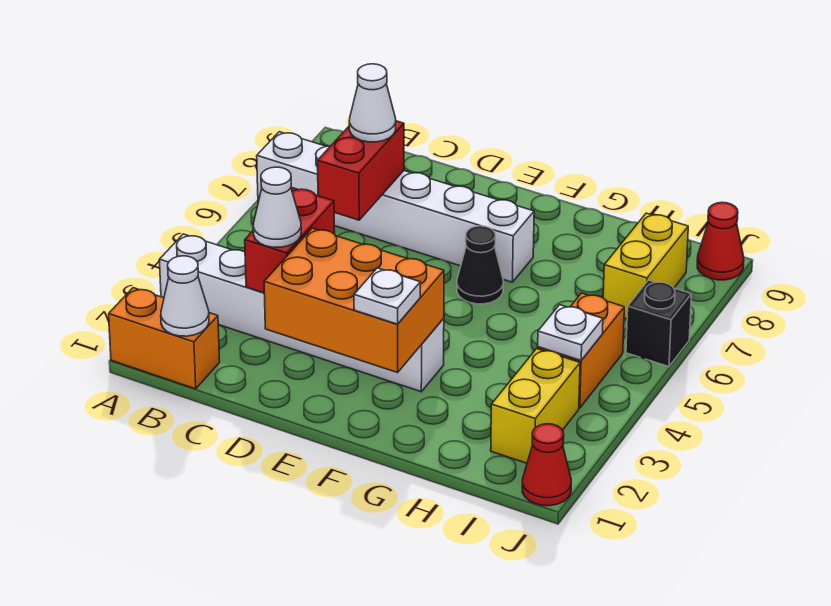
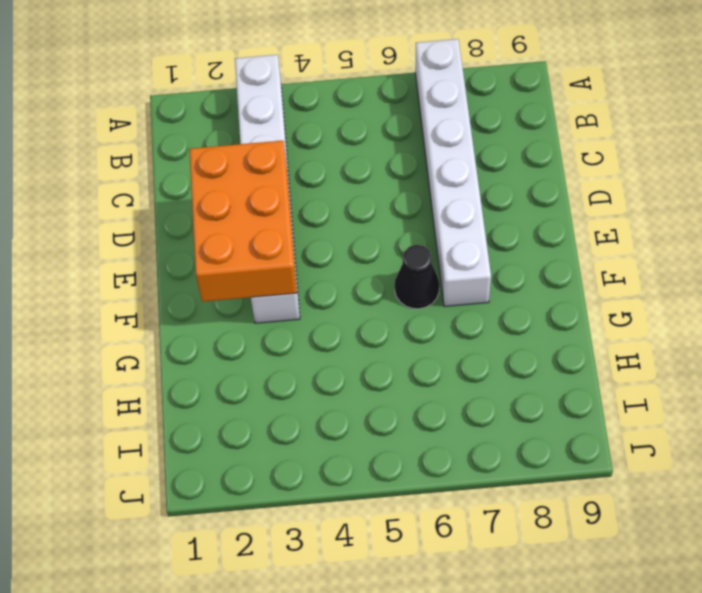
none -> orange brick A1:B1 level 1
none -> yellow brick I2:I3 level 1
none -> orange brick I4:I5 level 1

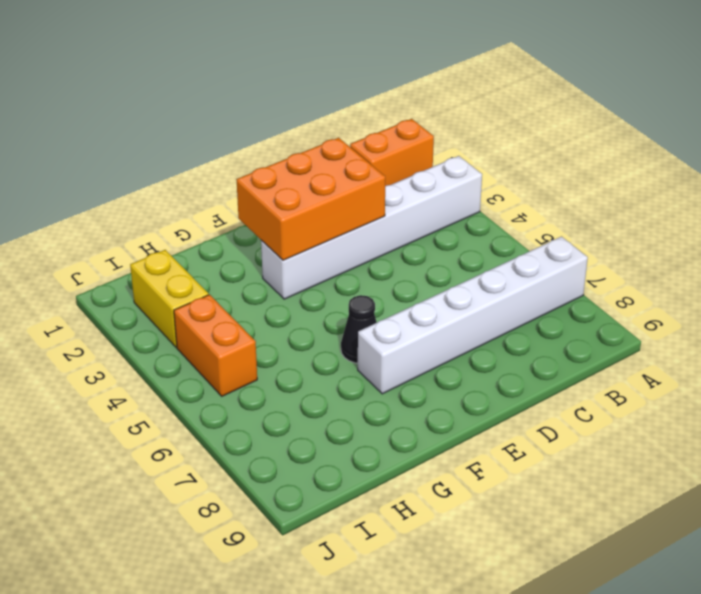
none -> yellow brick I7:I8 level 1
none -> red cone J1 level 1
none -> black brick J6 level 1

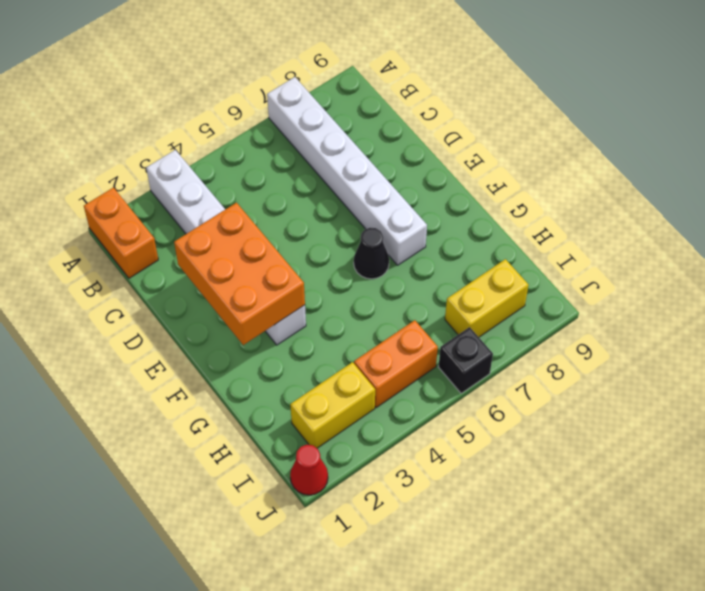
none -> red cone J9 level 1
none -> white cone B1 level 2
none -> red brick C3:C4 level 2

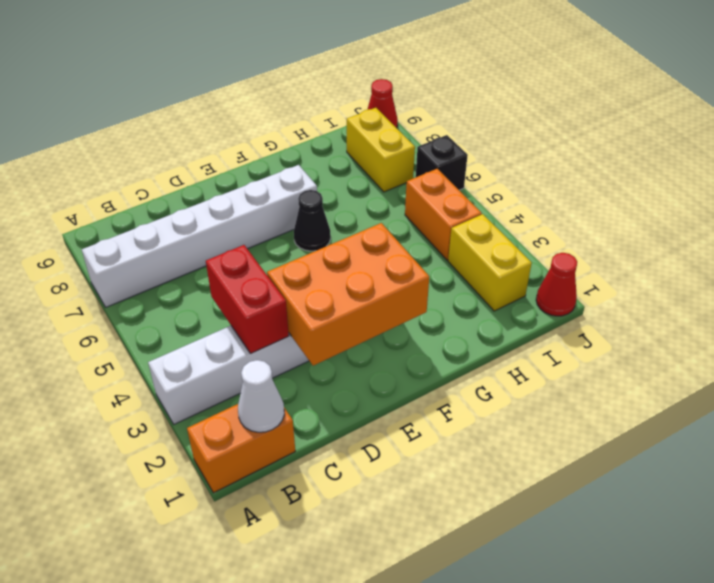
none -> red brick C6:C7 level 2
none -> white plate I4 level 2
none -> white cone C3 level 3

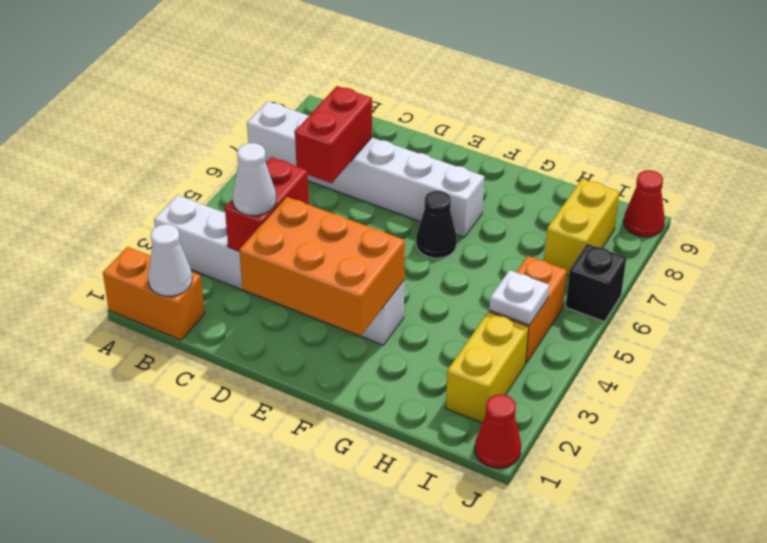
none -> white cone C7 level 3
none -> white plate F2 level 3

